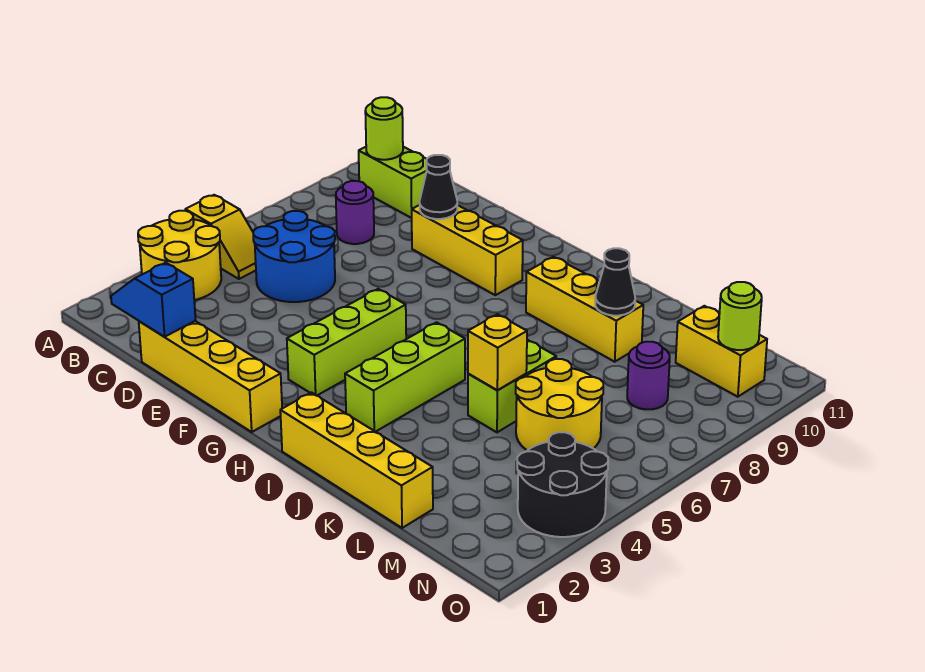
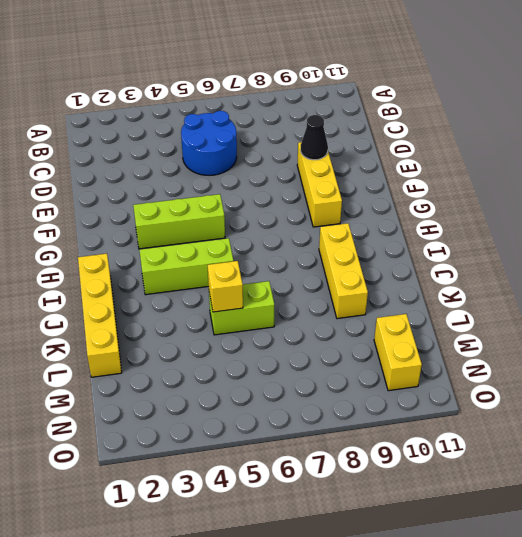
none -> yellow round brick A3:B4 level 1
none -> yellow slope A5:B5 level 1 top A
none -> lime brick B10:C10 level 1

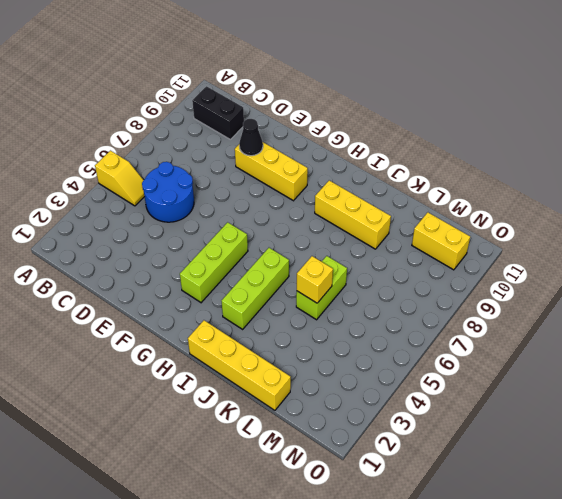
black brick B10:C10 level 1 -> lime brick B10:C10 level 1
none -> yellow round brick A3:B4 level 1
none -> purple round brick C8 level 1
none -> yellow brick D1:G1 level 1

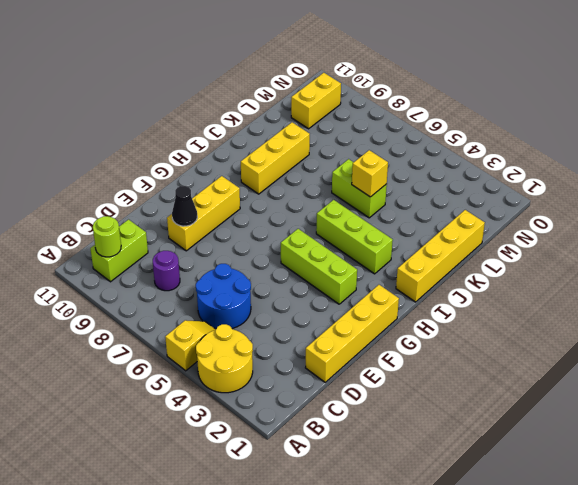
none -> yellow round brick L5:M6 level 1
none -> purple round brick M8 level 1
none -> black round brick N3:O4 level 1

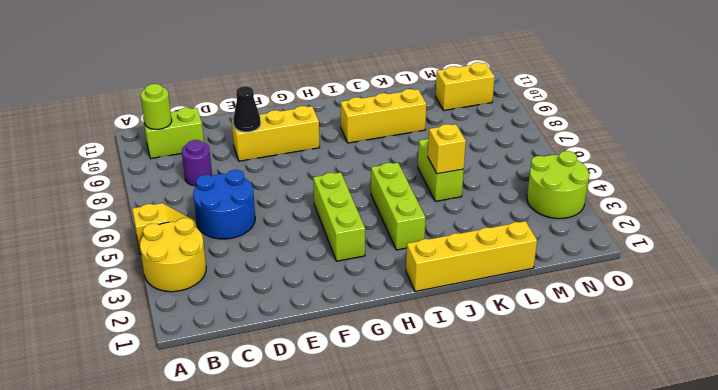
lime round brick N3:O4 level 1 -> black round brick N3:O4 level 1
none -> yellow brick D1:G1 level 1
none -> yellow round brick L5:M6 level 1
none -> purple round brick M8 level 1

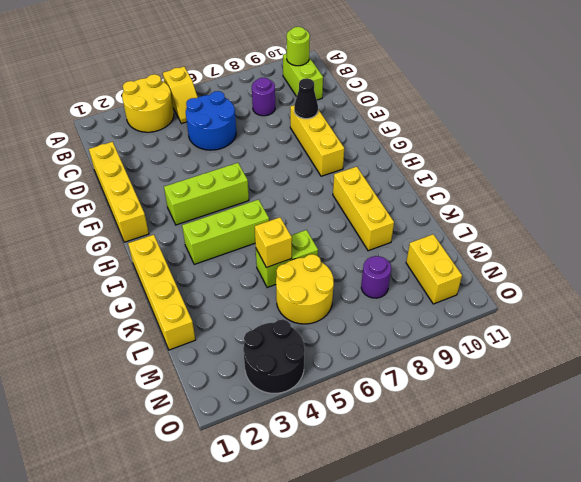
none -> blue slope C1:D1 level 2 top D
none -> black cone K9 level 2
none -> lime round brick N10 level 2

